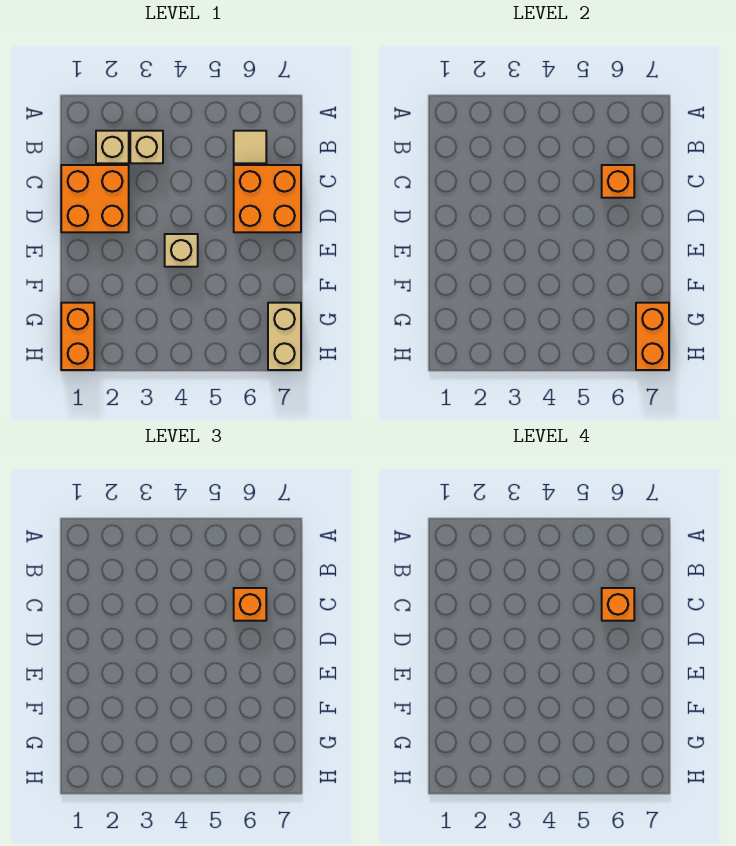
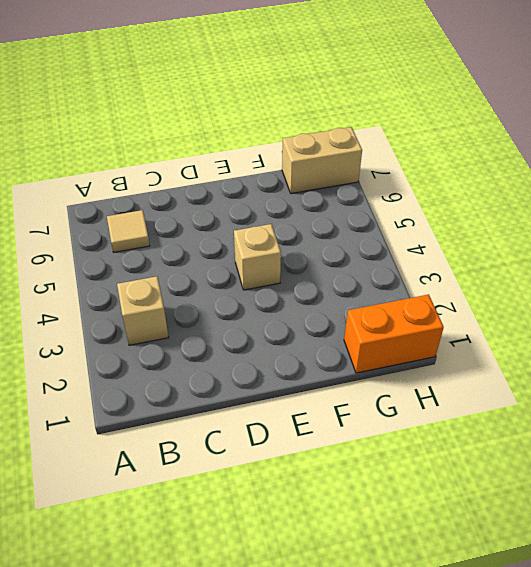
none -> tan brick B2 level 1
none -> orange brick C1:D2 level 1
none -> orange brick C6:D7 level 1

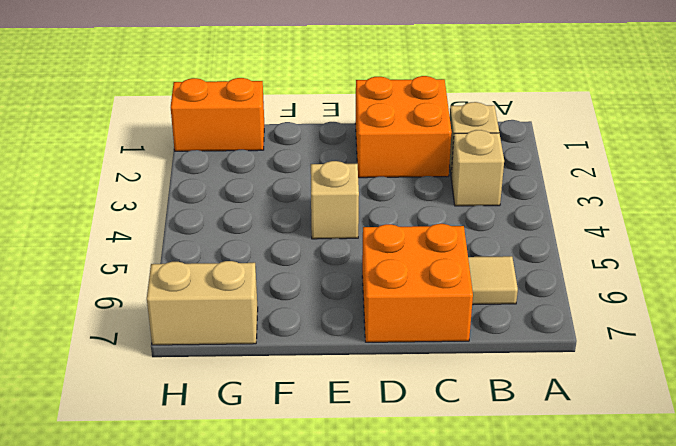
none -> orange brick C6 level 2
none -> orange brick G7:H7 level 2
none -> orange brick C6 level 3

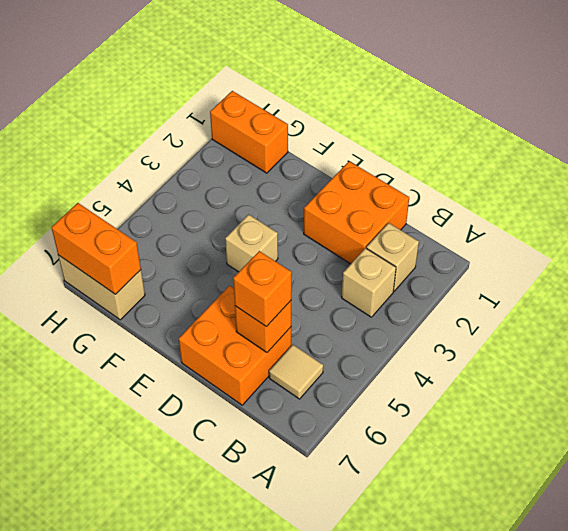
none -> orange brick C6 level 4

